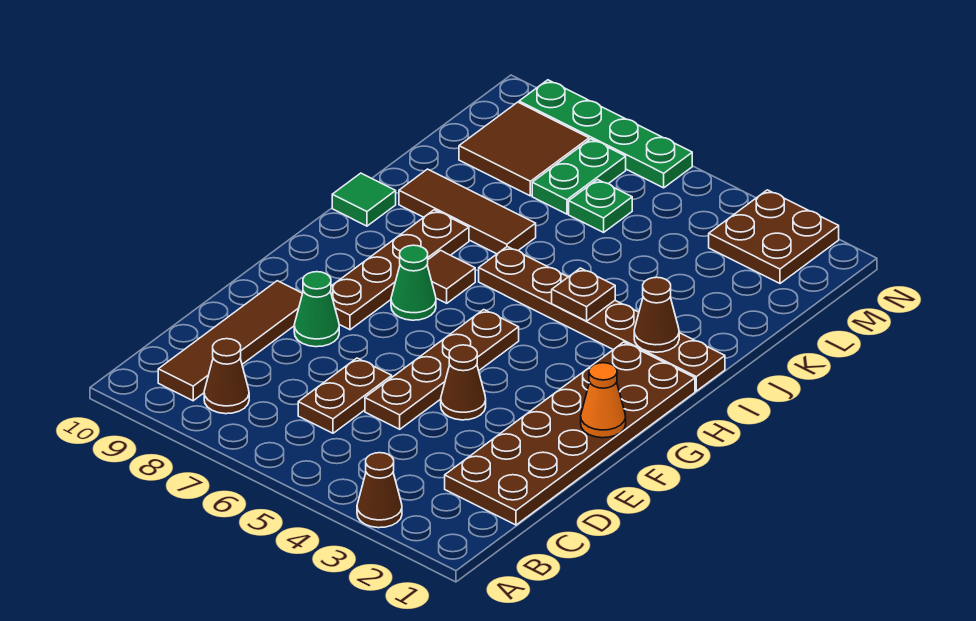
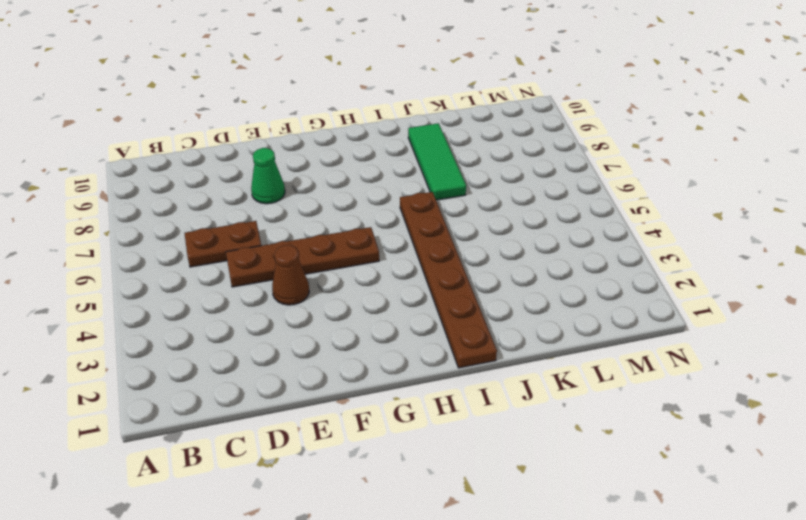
green tile J7:J9 level 1 -> brown tile J7:J9 level 1
none -> brown cone A3 level 1
none -> brown cone B8 level 1
none -> brown tile B9:E9 level 1

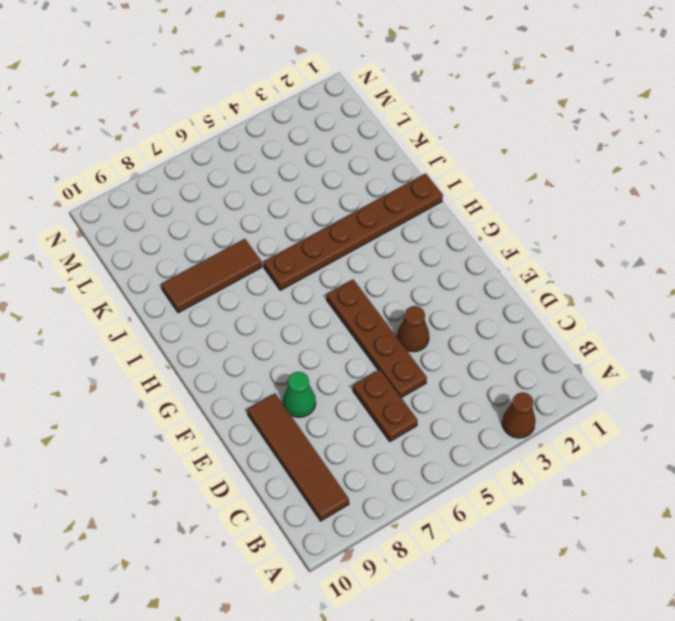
none -> brown cone B8 level 1
none -> brown plate C1:H2 level 1
none -> brown plate F8:I8 level 1

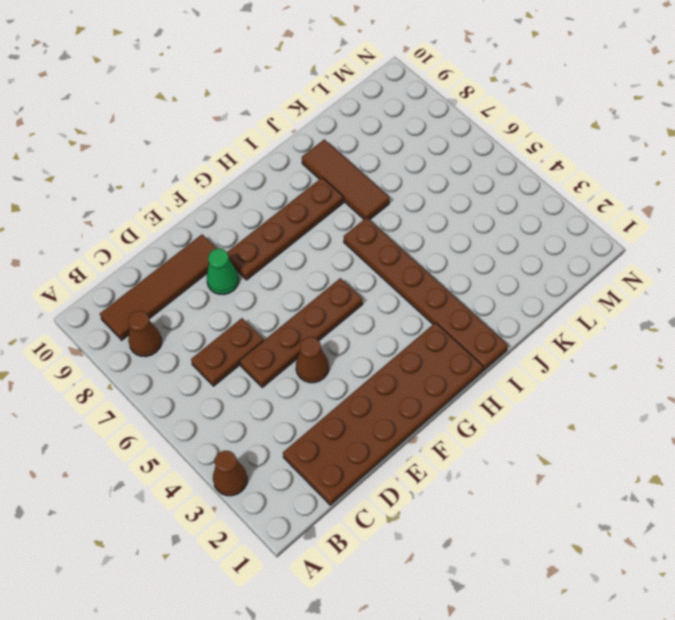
none -> green cone G7 level 1
none -> brown tile H7 level 1
none -> green tile I10 level 1

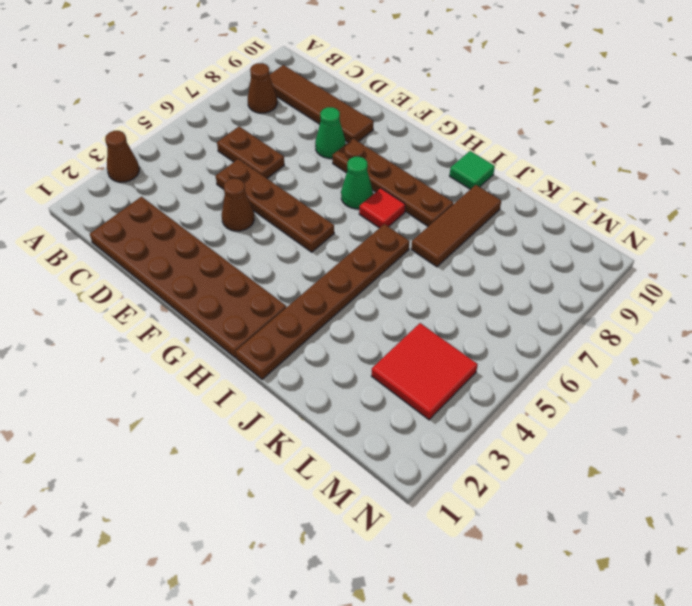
red tile H7 level 1 -> brown tile H7 level 1
red tile L3:M4 level 1 -> brown plate M2:N3 level 1
none -> green plate L6 level 1
none -> green plate L7:M7 level 1
none -> brown tile L8:M9 level 1

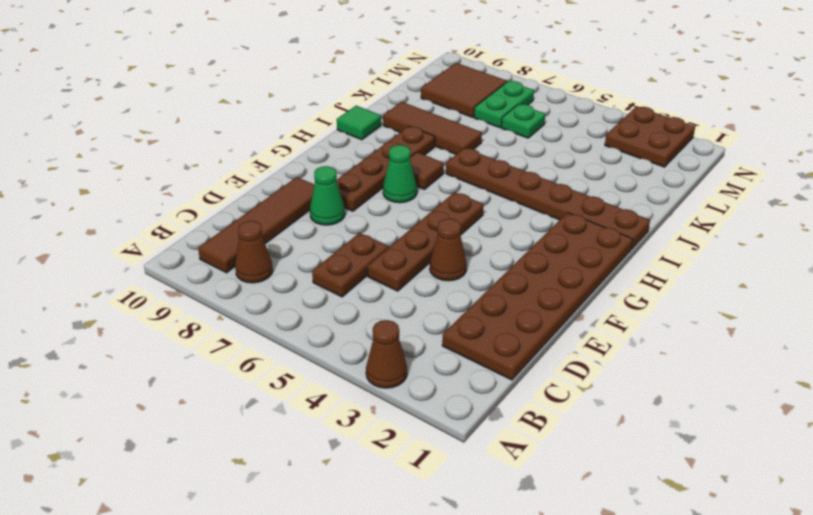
none -> green plate N6:N9 level 1
none -> orange cone F1 level 2
none -> brown cone I2 level 2

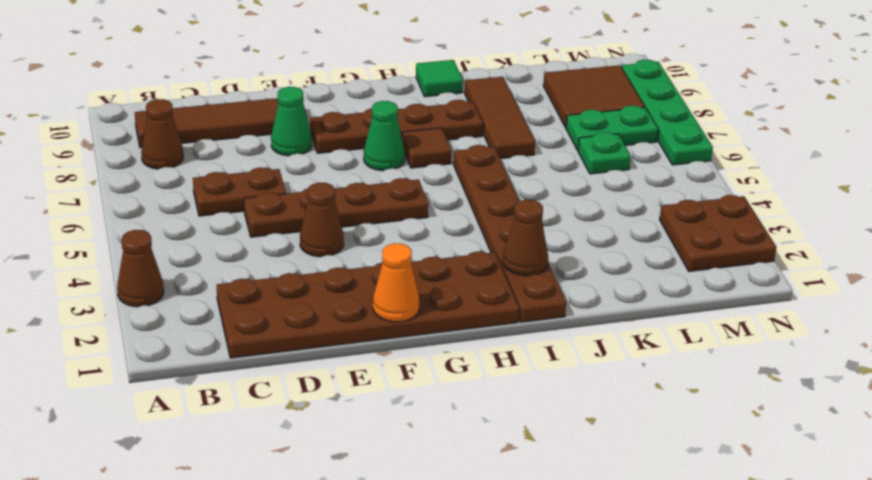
none -> brown plate I4 level 2

